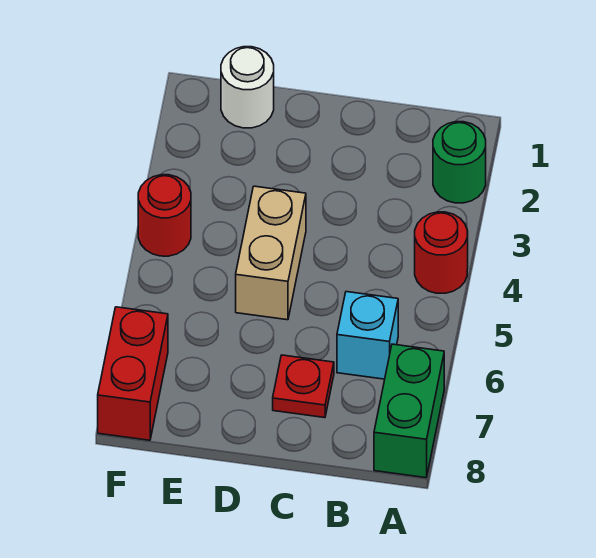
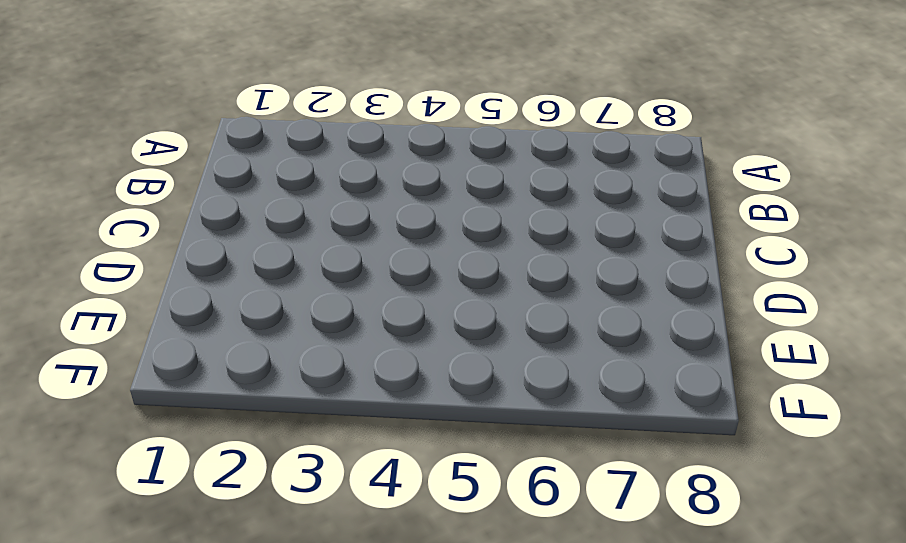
none -> green round brick A2 level 1
none -> red round brick A4 level 1

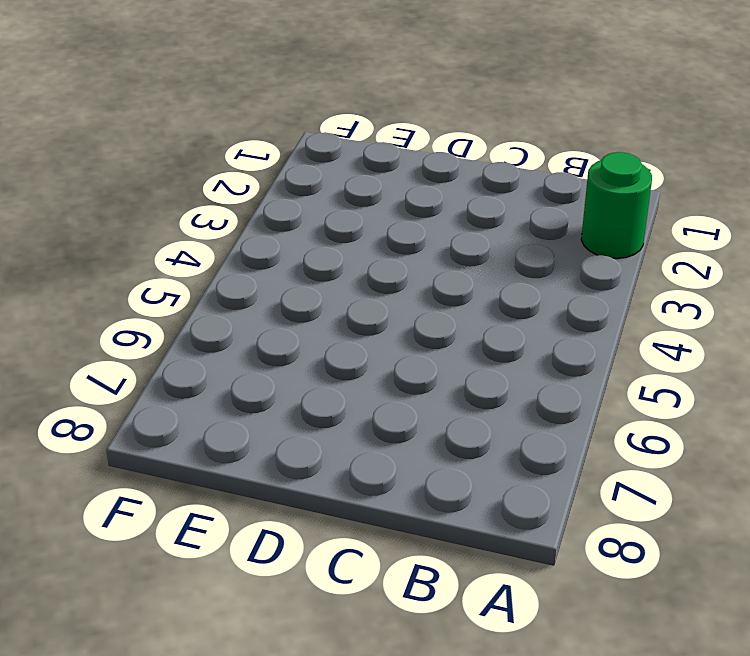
none -> red round brick A4 level 1
none -> green brick A7:A8 level 1

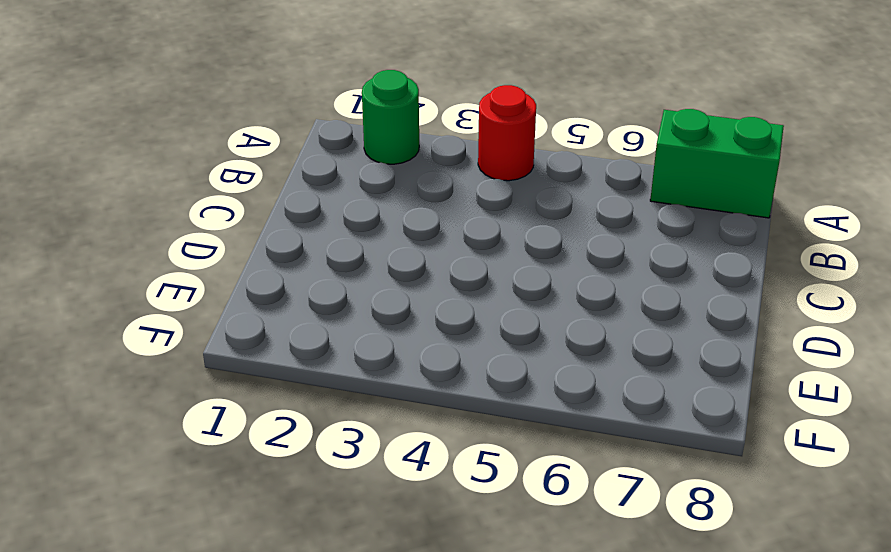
none -> cyan brick B6 level 1
none -> red plate C7 level 1

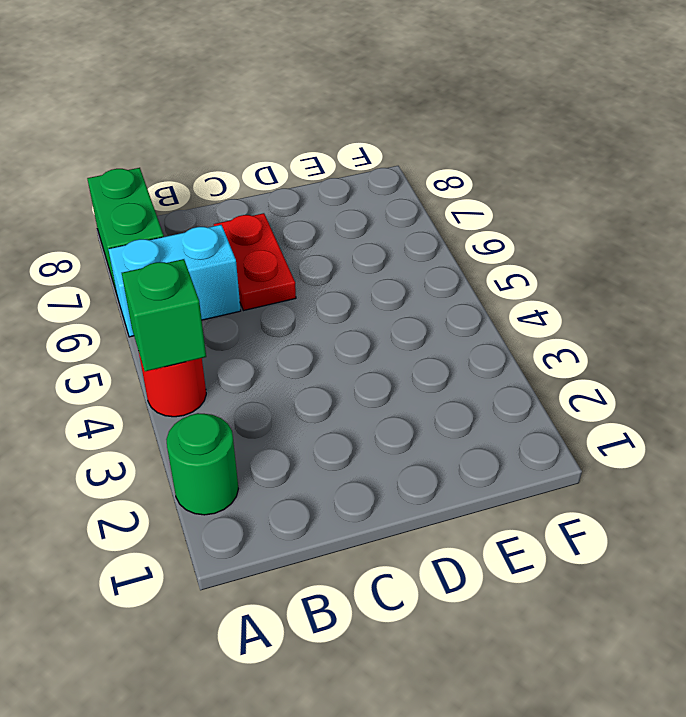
green brick A4 level 2 -> none
cyan brick A6:B6 level 1 -> cyan brick B6 level 1
red plate C6:C7 level 1 -> red plate C7 level 1
none -> tan brick D4:D5 level 1
none -> white round brick E1 level 1

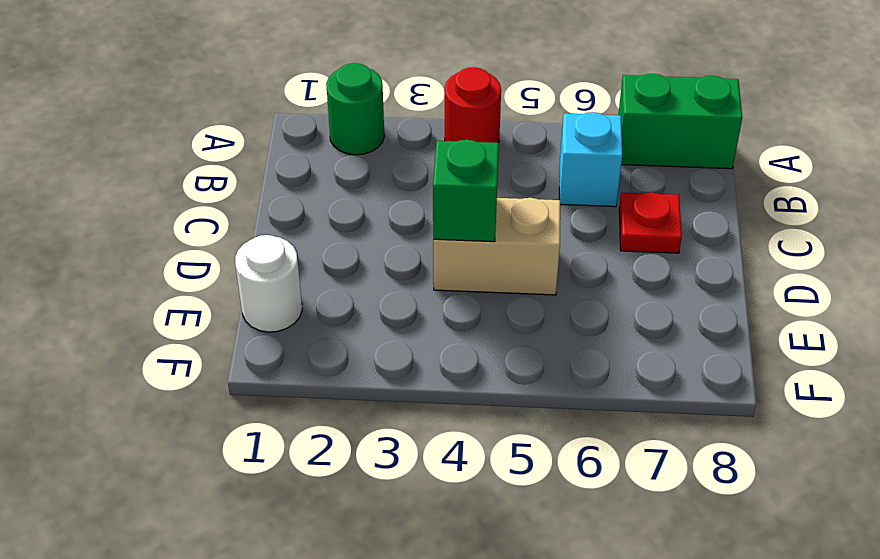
green brick D4 level 2 -> none
none -> red round brick F4 level 1
none -> red brick F7:F8 level 1

